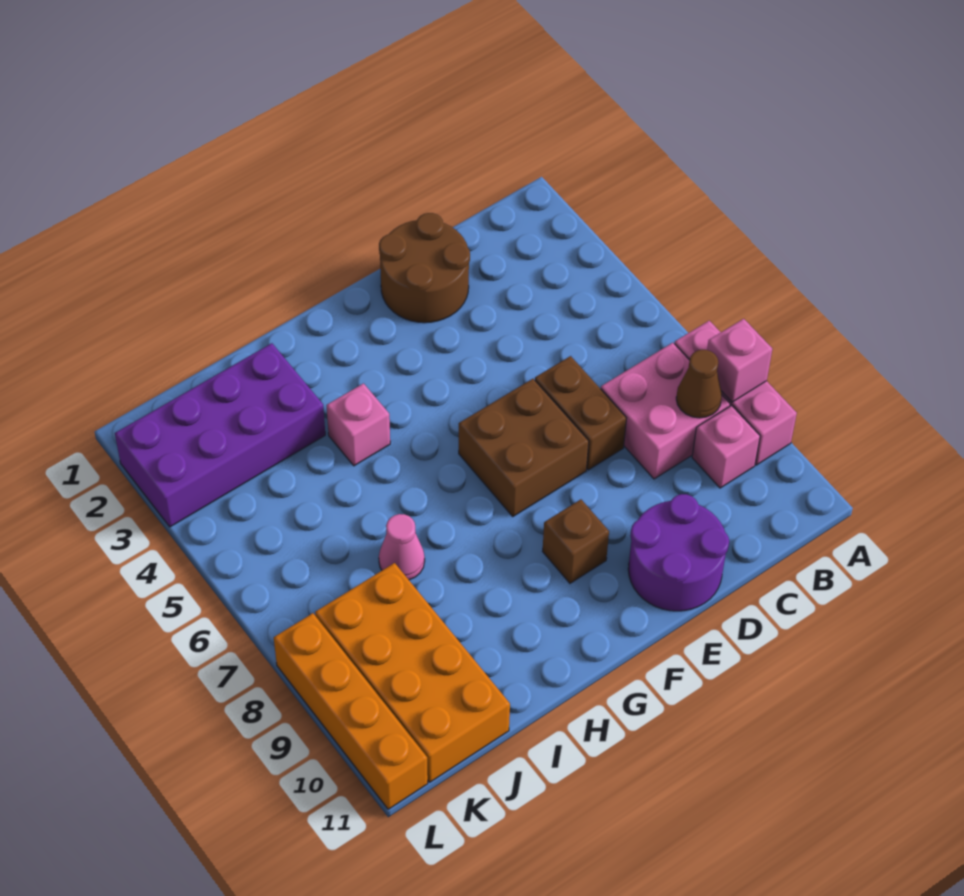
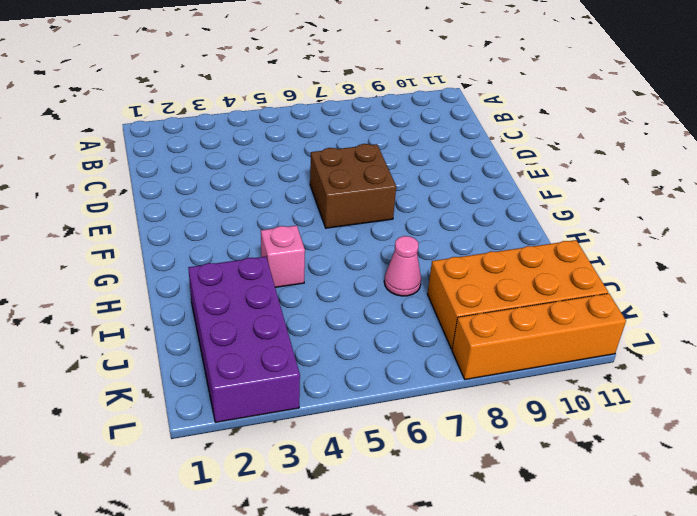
none -> pink brick A7:A9 level 1
none -> pink brick B7:C8 level 1
none -> pink brick B9 level 1

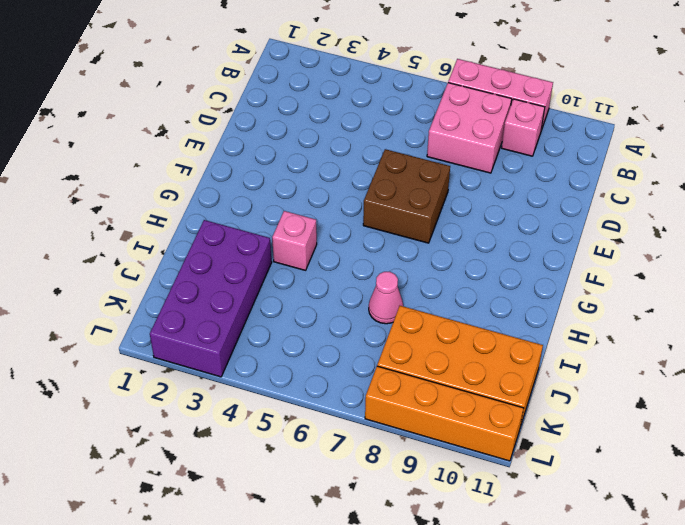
none -> brown round brick D1:E2 level 1
none -> brown brick D6:D7 level 1
none -> purple round brick D10:E11 level 1

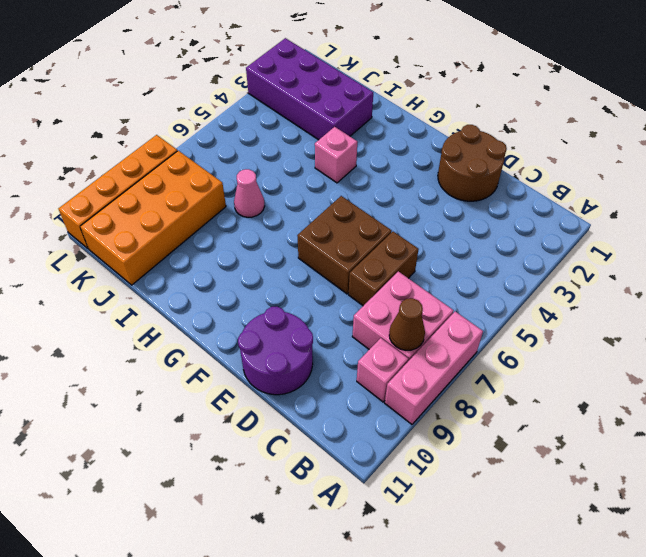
none -> brown brick F9 level 1
none -> pink brick A8 level 2

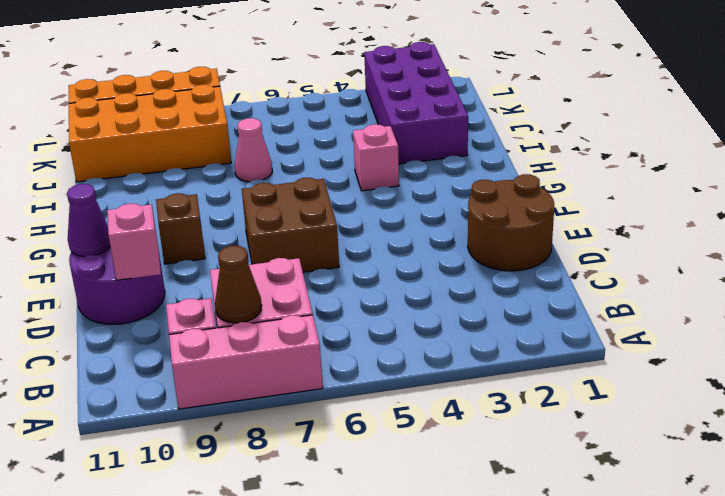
pink brick D10 level 2 -> pink brick A8 level 2
purple cone E11 level 2 -> none
none -> brown brick D6:D7 level 1

